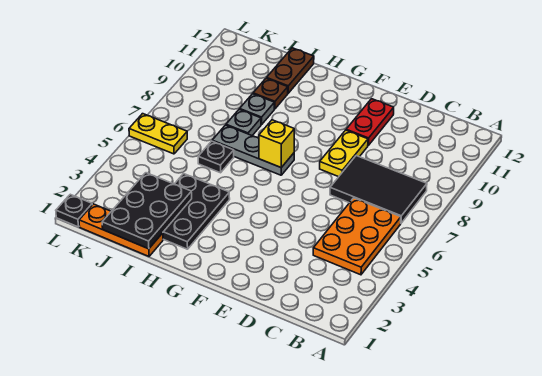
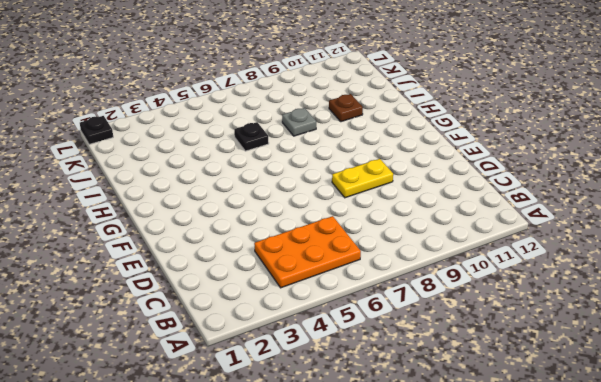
none -> black tile B7:D8 level 1
none -> red plate E10:E11 level 1
none -> grey plate G7:I7 level 1

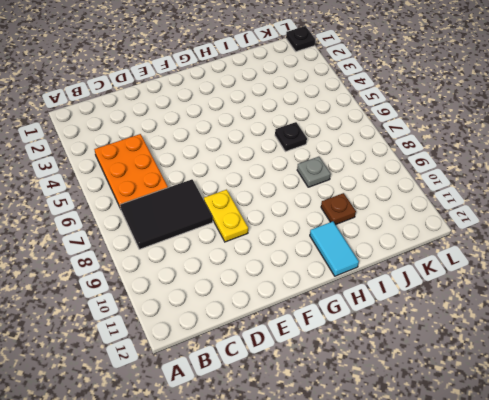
cyan tile H11:H12 level 1 -> none
none -> red plate E10:E11 level 1
none -> grey plate G7:I7 level 1
none -> black plate H2:I4 level 1

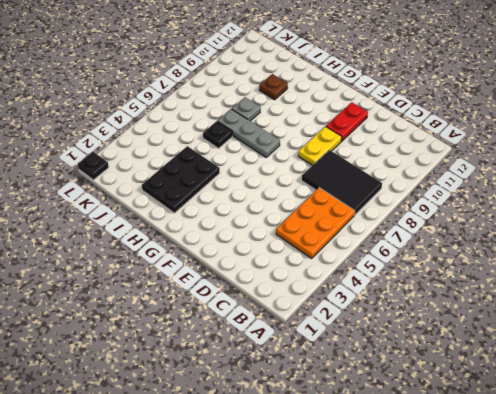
none -> orange plate I1:K1 level 1
none -> grey plate I9 level 1
none -> brown plate I11:I12 level 1

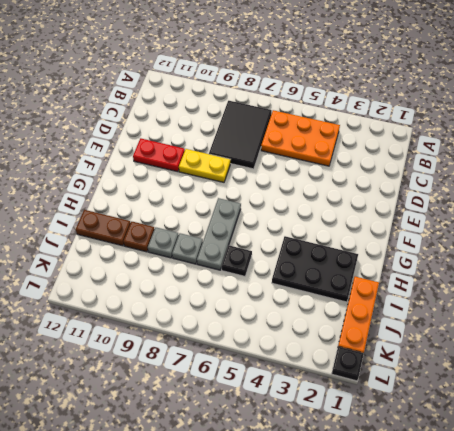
none -> yellow plate K6:L6 level 1
none -> yellow brick G7 level 2
none -> black plate I1:J3 level 2

